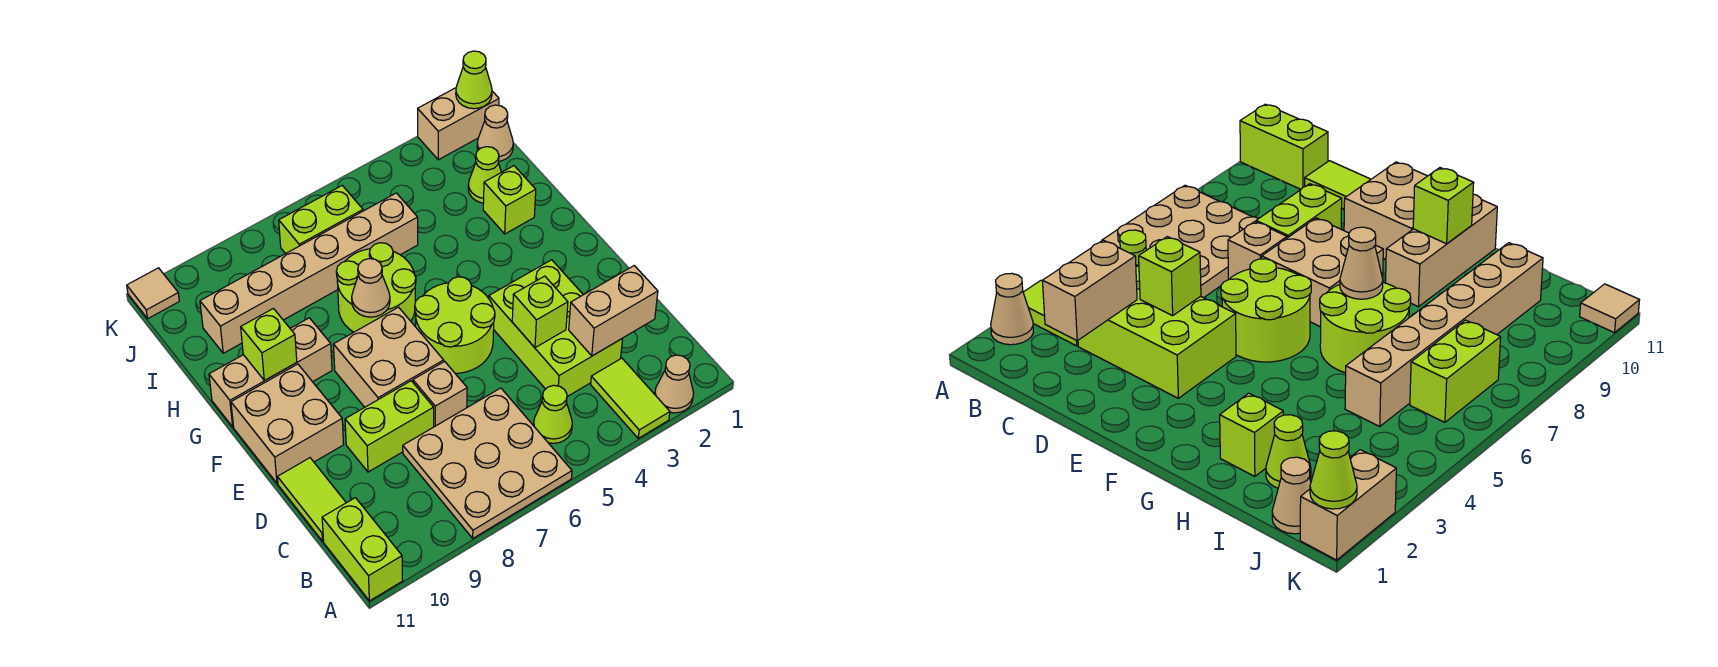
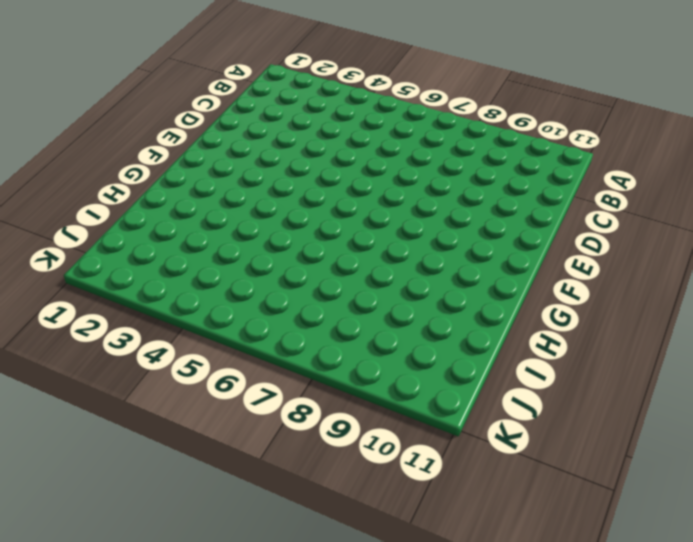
none -> tan cone A2 level 1
none -> lime tile A3:B3 level 1
none -> tan plate A6:C8 level 1

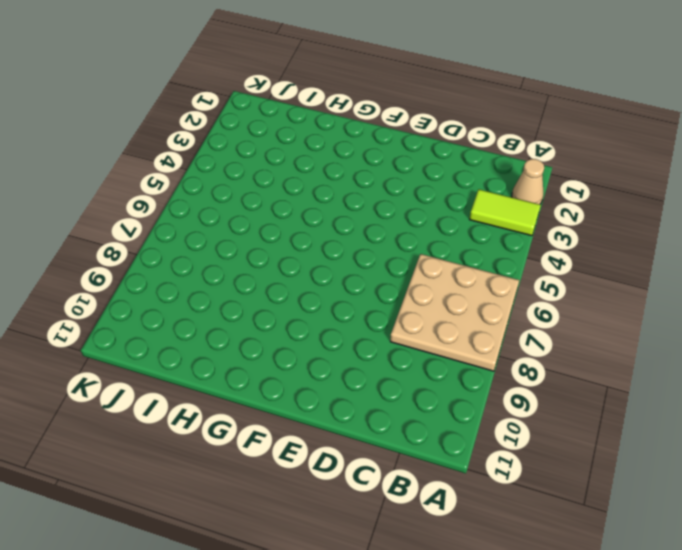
none -> lime brick A11:B11 level 1
none -> lime cone B5 level 1
none -> lime brick C3:E4 level 1

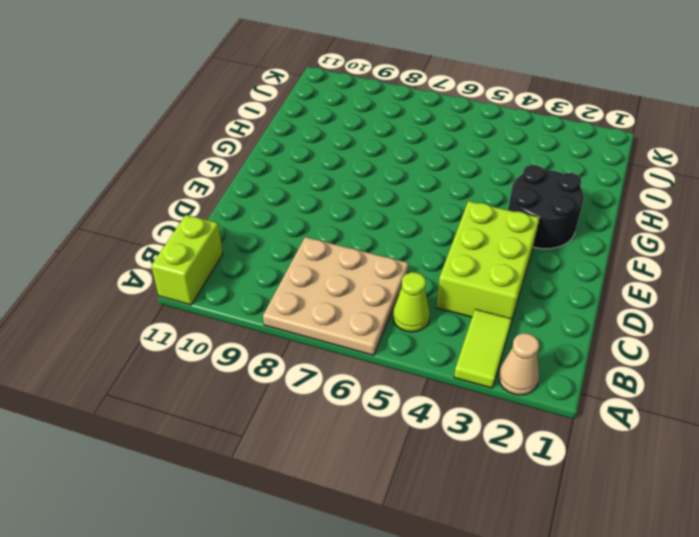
black round brick F2:G3 level 1 -> none
none -> lime tile C11:D11 level 1
none -> tan brick D7 level 1
none -> lime brick D8:D9 level 1

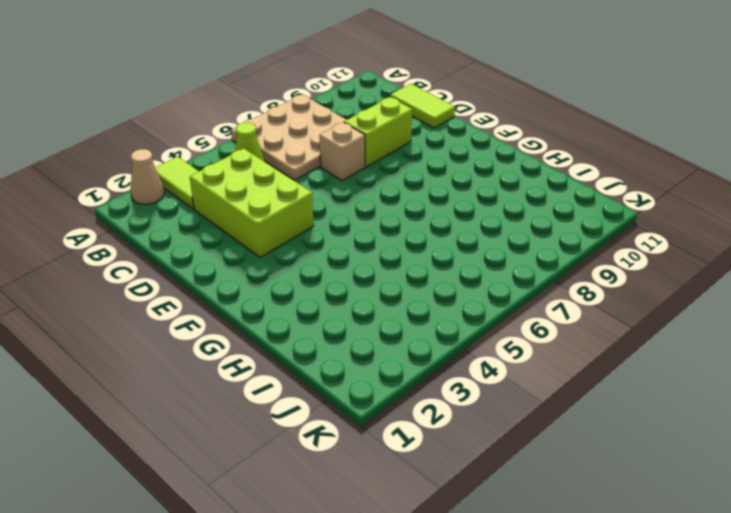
none -> lime brick A11:B11 level 1
none -> lime round brick E5:F6 level 1
none -> tan brick E7:F8 level 1

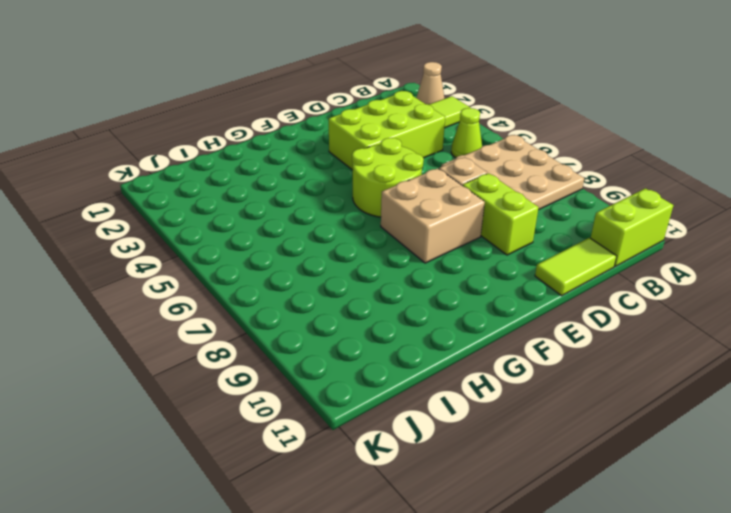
none -> tan brick E10:F11 level 1
none -> lime round brick G6:H7 level 1
none -> tan brick G9:G11 level 1

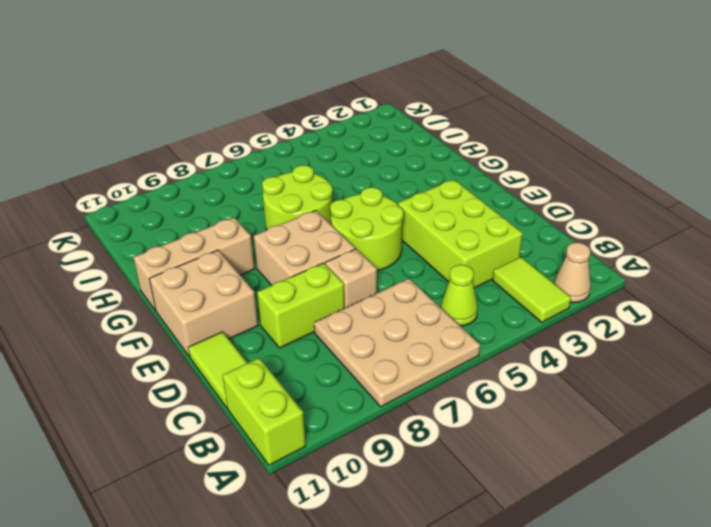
none -> lime brick H2 level 1
none -> lime cone I2 level 1
none -> tan brick I5:I10 level 1

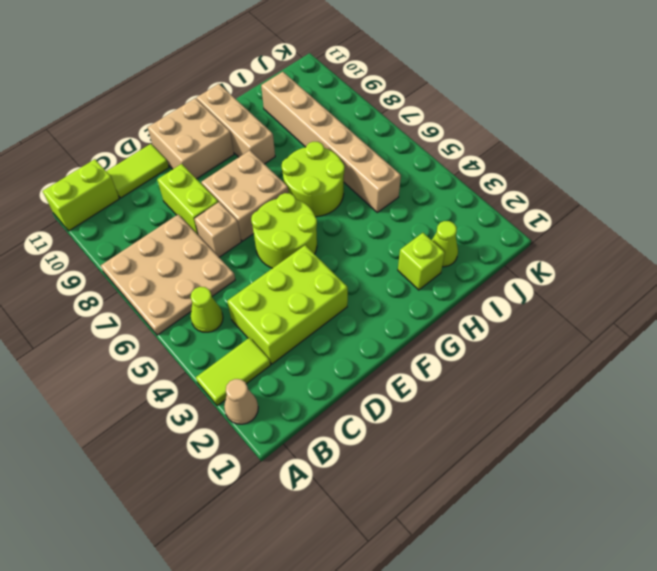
none -> tan cone J1 level 1
none -> lime brick J6:J7 level 1
none -> tan brick K1:K2 level 1

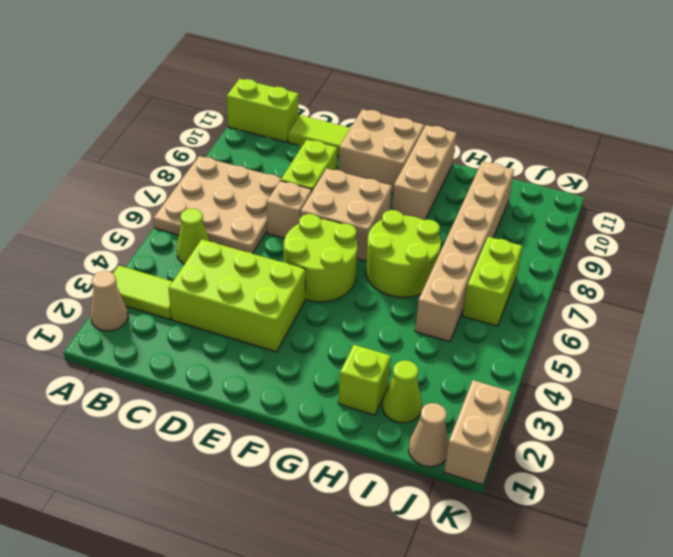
none -> tan tile K11 level 1
none -> tan brick C2:C3 level 2
none -> lime brick D4 level 2

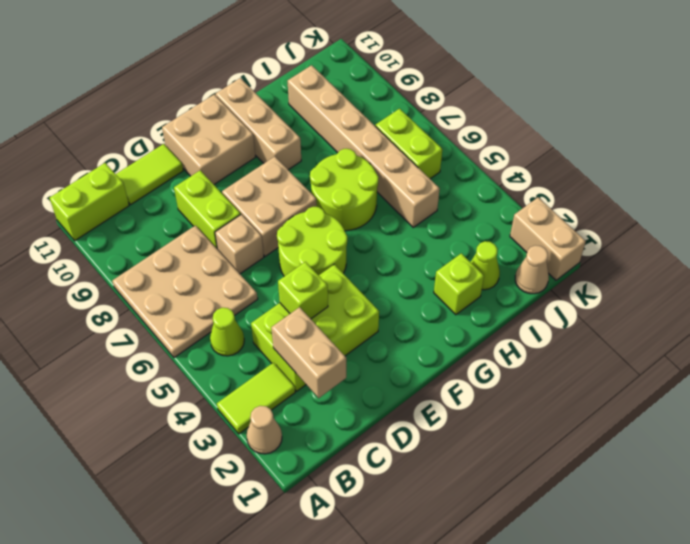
none -> tan tile K11 level 1
none -> tan cone G7 level 2
none -> lime brick G10 level 2

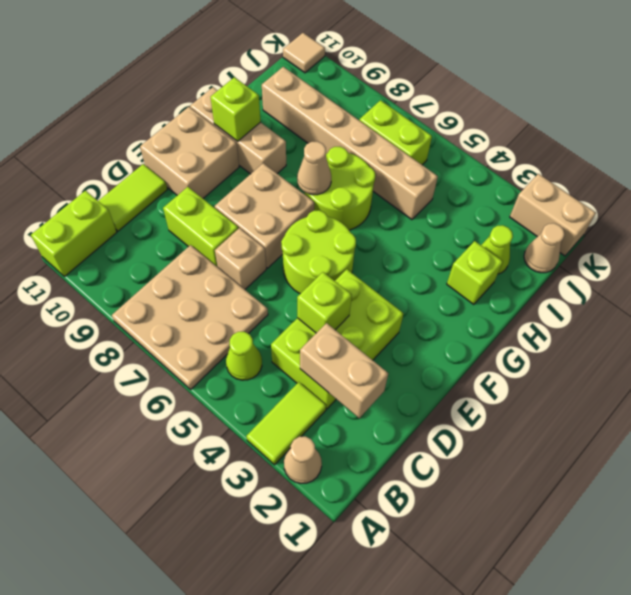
none -> lime cone K1 level 2

